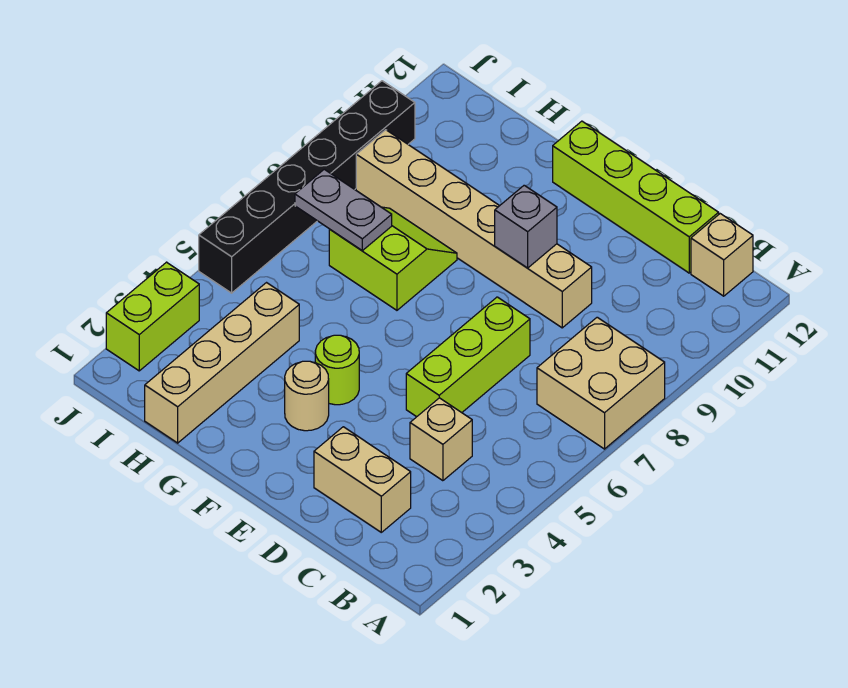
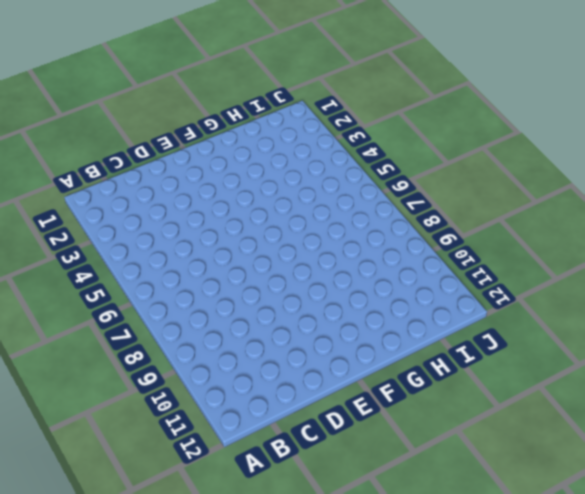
none -> tan brick A7:B8 level 1
none -> tan brick B12 level 1
none -> tan brick C2:D2 level 1

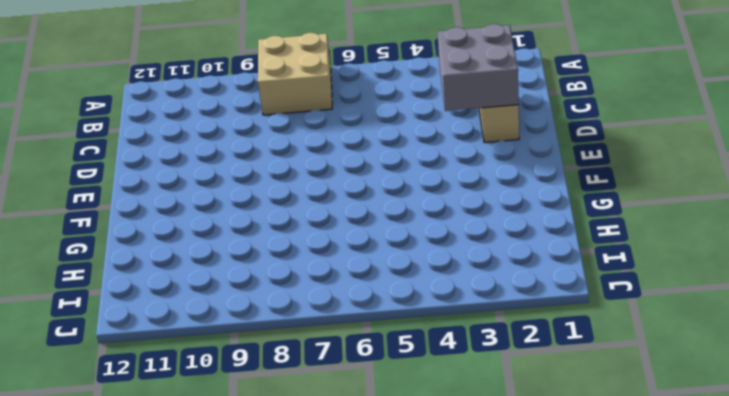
grey brick C2:D3 level 2 -> none
none -> tan brick B12 level 1
none -> tan brick C4 level 1
none -> lime brick C12:F12 level 1

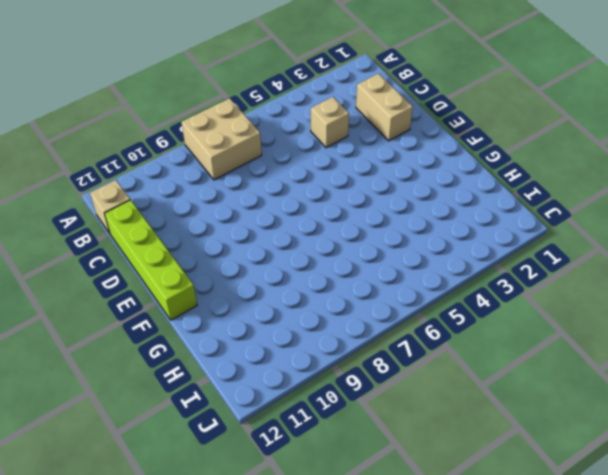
none -> lime brick D5:D7 level 1
none -> tan brick D9:I9 level 1
none -> tan round brick F3 level 1

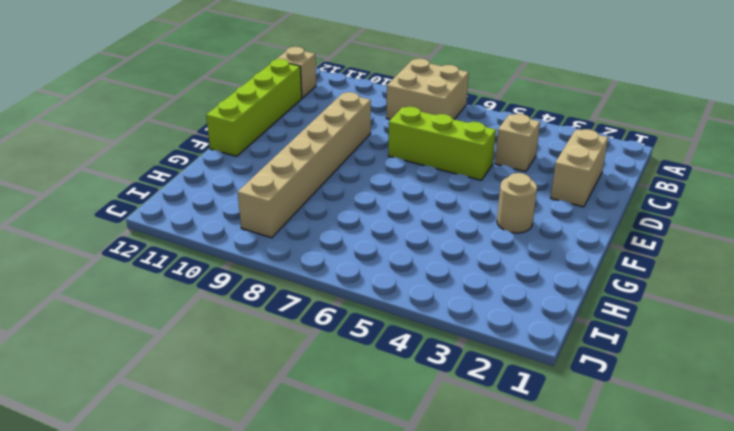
none -> lime round brick F4 level 1
none -> lime slope G7:H8 level 1 top 7
none -> tan brick H1:H4 level 1

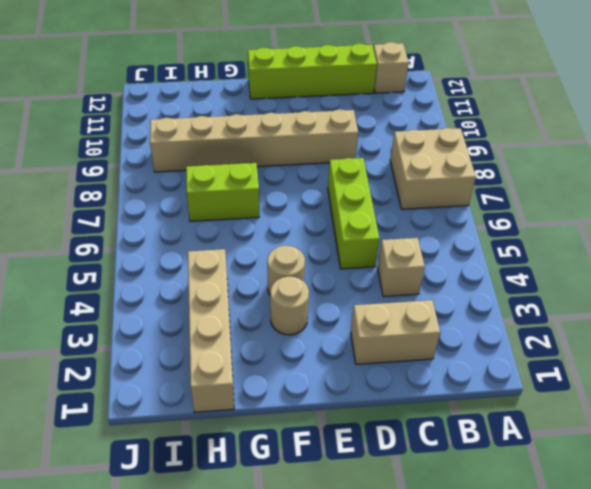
tan round brick F4 level 1 -> lime round brick F4 level 1
none -> lime brick J2:J3 level 1
none -> black brick J5:J10 level 1
none -> grey brick E9 level 2

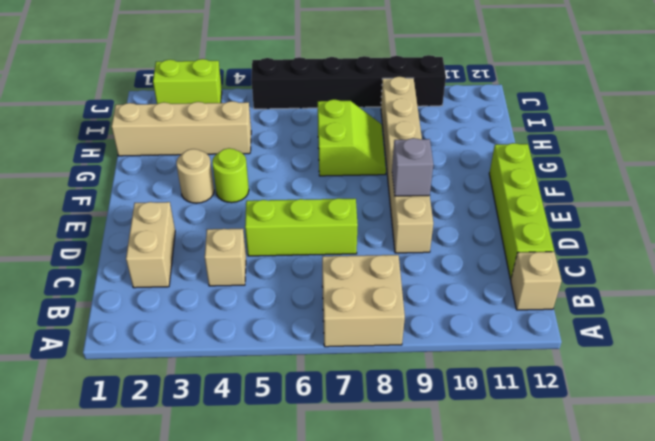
none -> grey plate H7:I7 level 2

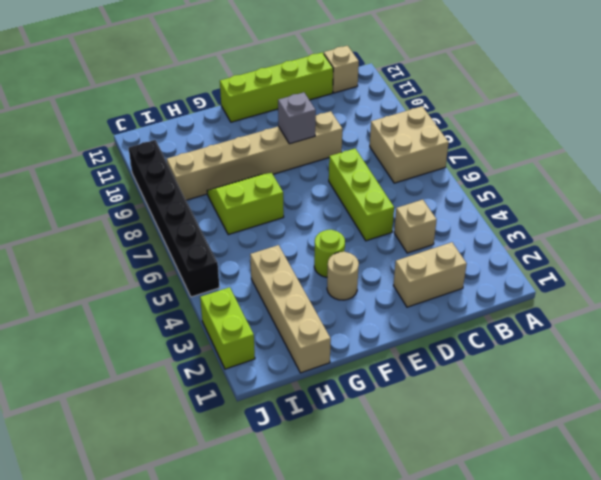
none -> grey plate H7:I7 level 2

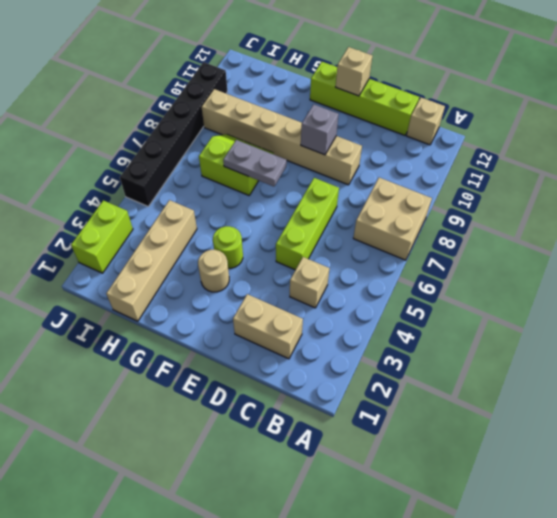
tan brick E12 level 2 -> none
grey plate F7:G7 level 2 -> grey plate H7:I7 level 2

